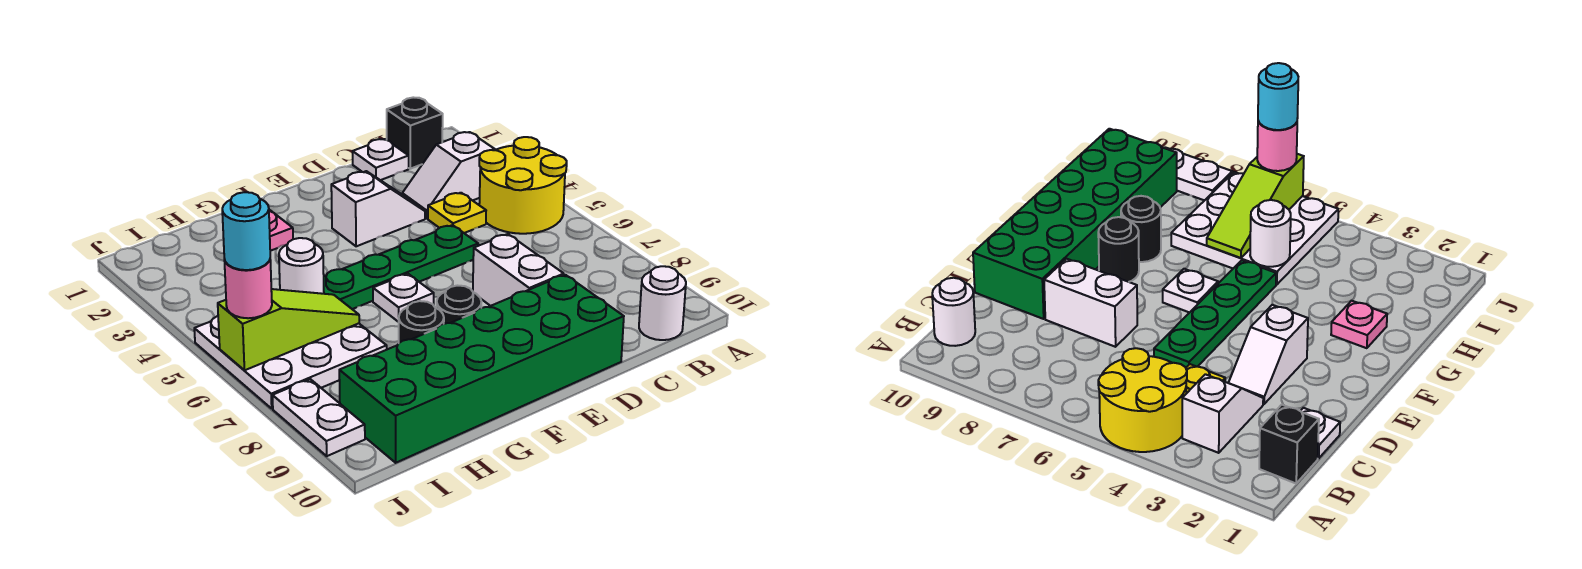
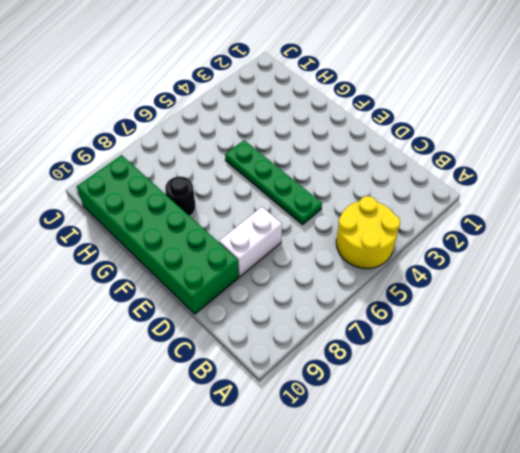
none -> black brick B1 level 1
none -> white slope B3:C3 level 1 top B
none -> white round brick B10 level 1

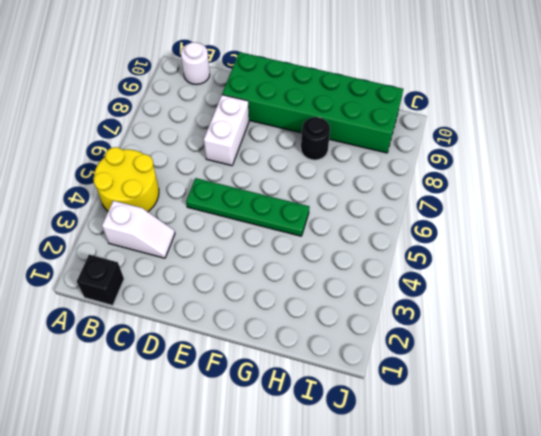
none -> white plate C1 level 1
none -> yellow plate C4 level 1
none -> white slope D3:E3 level 1 top E

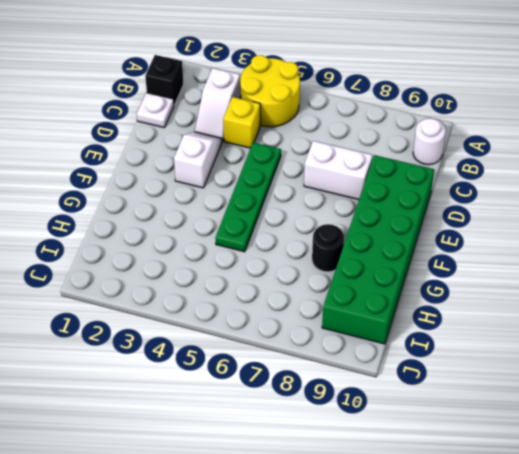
yellow brick C4 level 1 -> yellow plate C4 level 1
none -> white plate F6 level 1
none -> black round brick F8 level 1
none -> pink plate G2 level 1

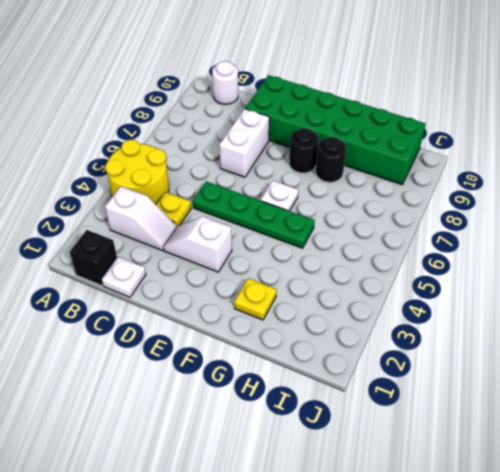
yellow plate G2 level 1 -> pink plate G2 level 1
none -> white plate H5:J7 level 1
none -> white plate J8:J9 level 1
none -> white round brick H5 level 2

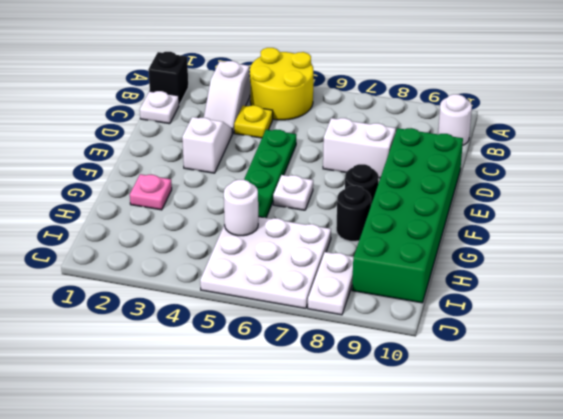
white plate I8:J8 level 1 -> white plate J8:J9 level 1
none -> lime slope H6:J6 level 2 top J
none -> pink round brick J6 level 3
none -> cyan round brick J6 level 4

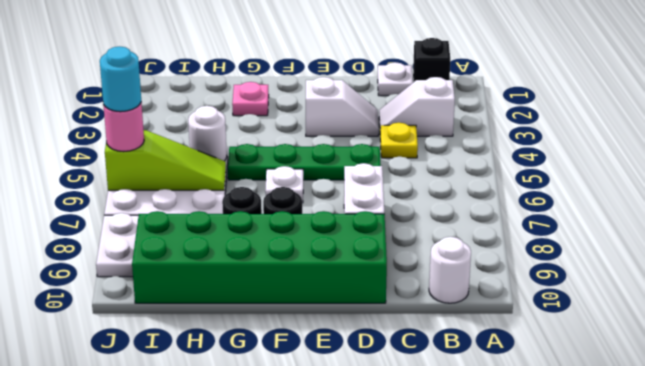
none -> yellow round brick A4:B5 level 1

